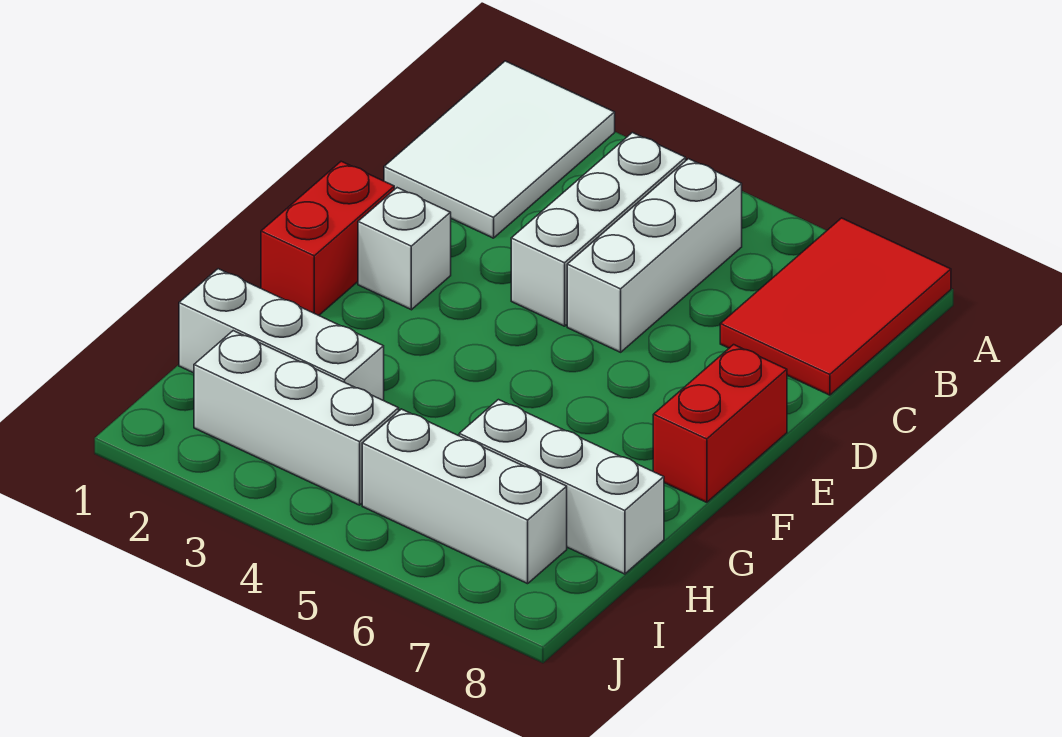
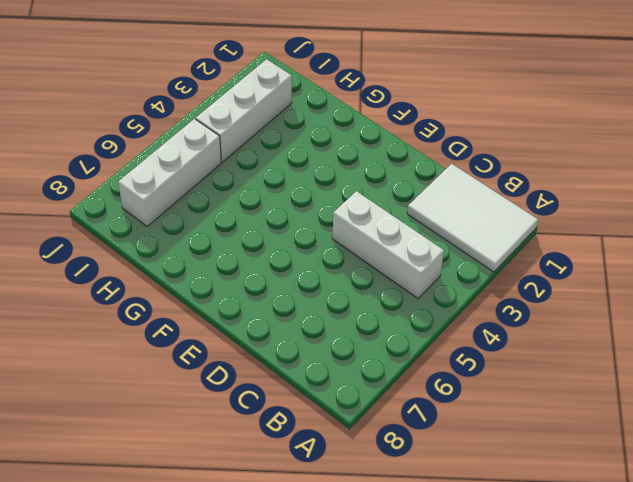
none -> red tile A7:C8 level 1
none -> white brick B5:D5 level 1

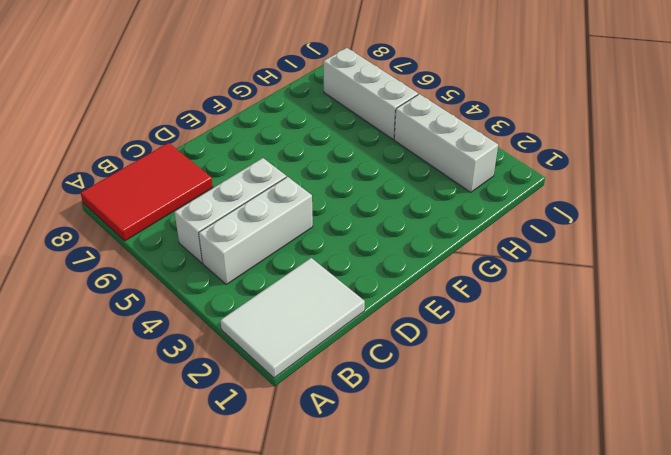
none -> red brick E1:F1 level 1
none -> white brick E2 level 1

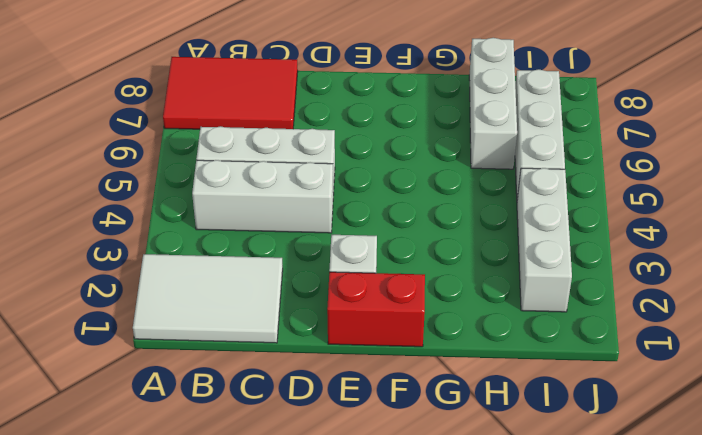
none -> red brick E8:F8 level 1
none -> white brick H1:H3 level 1

